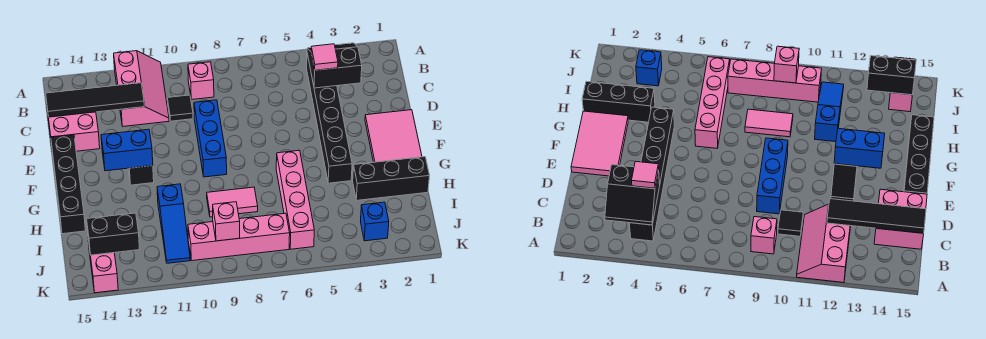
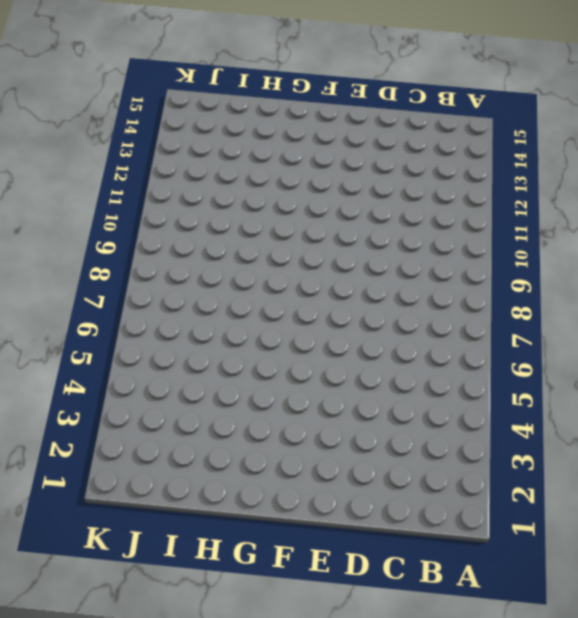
none -> pink slope A11:C12 level 1 top 12
none -> black brick B4:G4 level 1
none -> pink brick B9 level 1

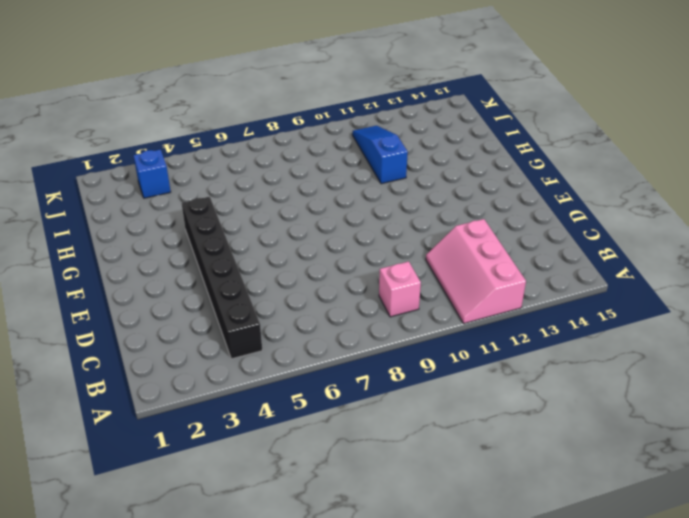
none -> black tile C10 level 1
none -> pink brick C14:D15 level 1
none -> blue brick D9:F9 level 1

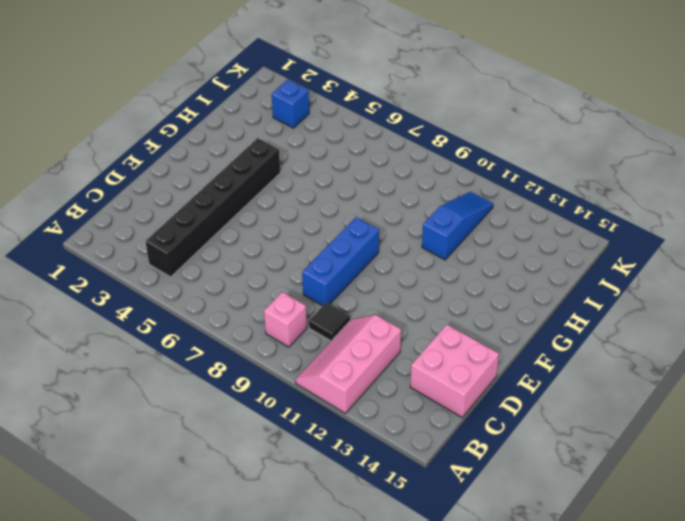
none -> pink tile E1:G2 level 1
none -> black slope E12:F12 level 1 top F
none -> black brick E15:H15 level 1

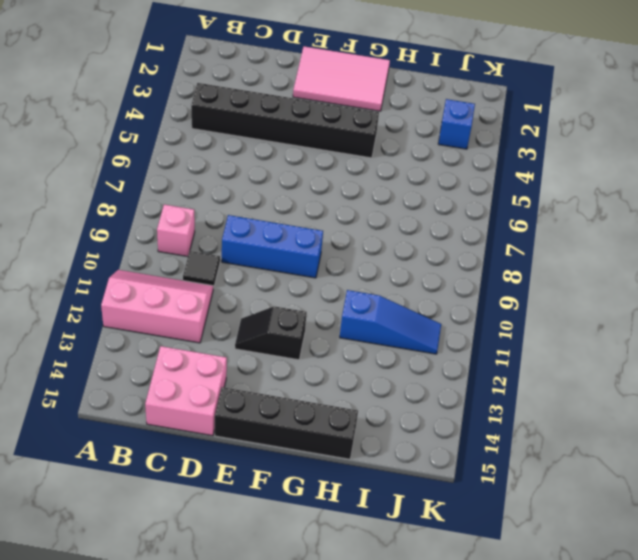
none -> pink brick G6:J6 level 1
none -> black brick H1:H3 level 1
none -> pink tile H8:H9 level 1

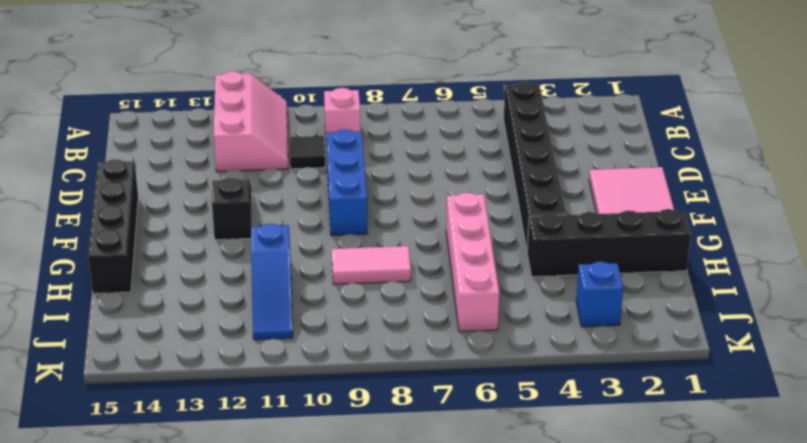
black brick H1:H4 level 1 -> black brick H1:H3 level 1
none -> pink brick C14:D15 level 1
none -> pink brick J7:J10 level 1
none -> pink brick J14:K14 level 1

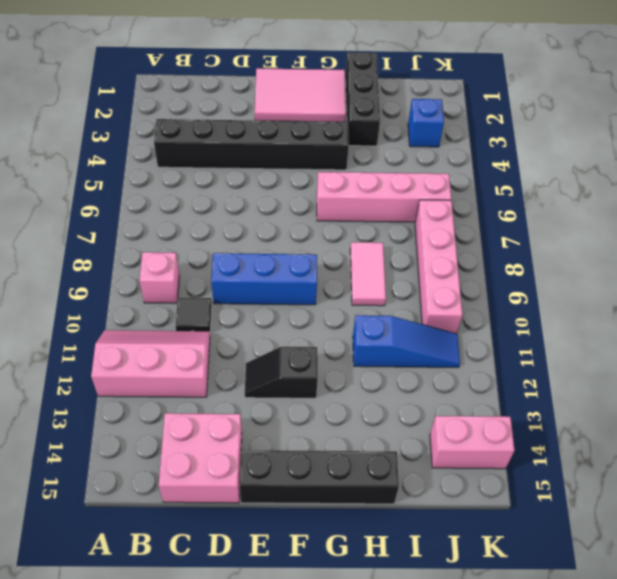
none -> black slope B3:C4 level 2 top C
none -> black tile C12:C15 level 2
none -> blue brick F12:F13 level 2

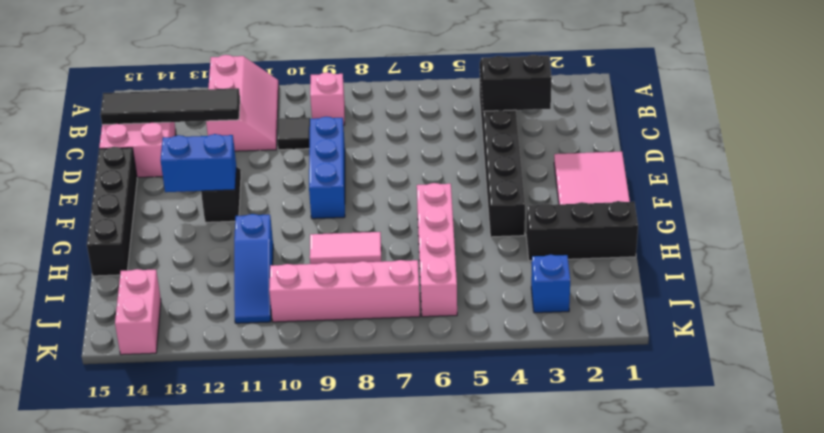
none -> pink brick J9 level 2
none -> black brick J13:J14 level 2
none -> pink tile C4 level 3

